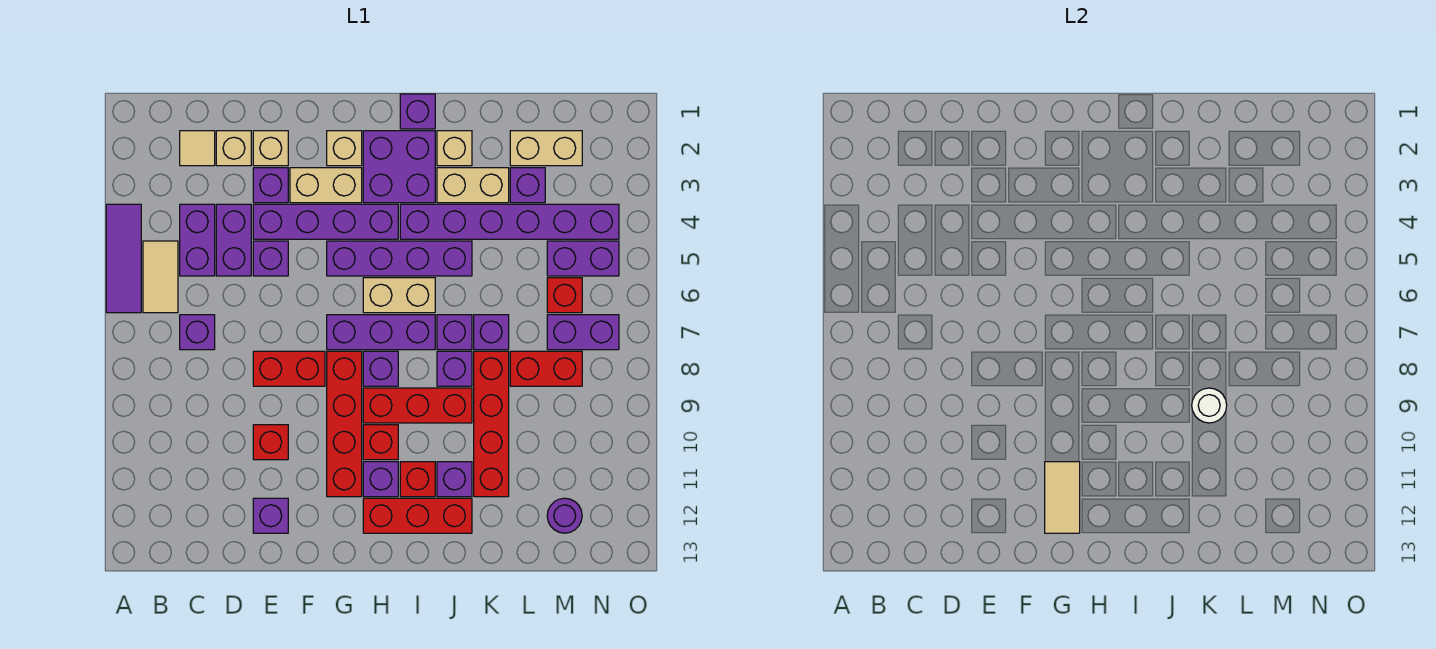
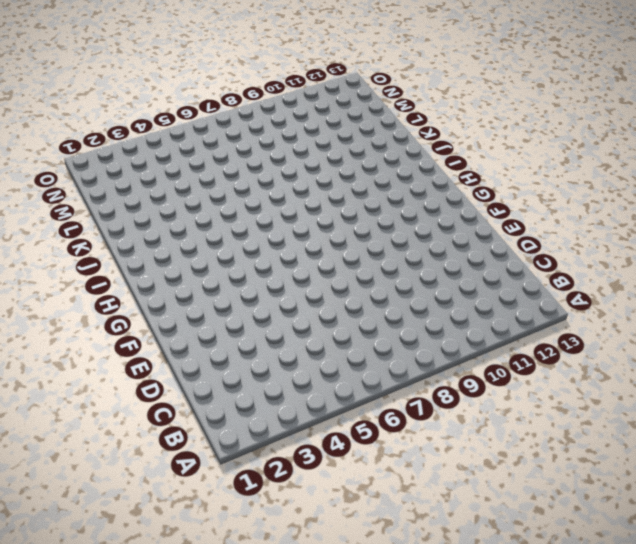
none -> purple tile A4:A6 level 1
none -> tan tile B5:B6 level 1
none -> tan tile C2 level 1
none -> purple brick C4:C5 level 1

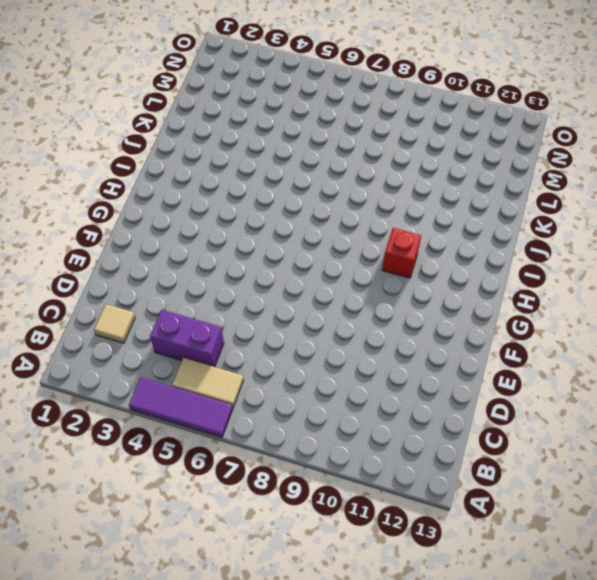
none -> purple brick C7 level 1
none -> tan brick D2 level 1
none -> purple brick D4:D5 level 1
none -> tan brick E2 level 1

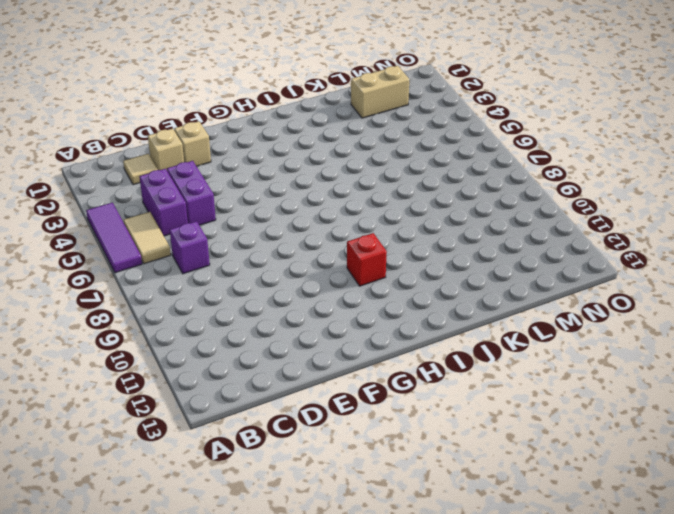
none -> purple brick E3 level 1
none -> purple brick E4:H4 level 1
none -> purple brick E5 level 1
none -> red brick E8:F8 level 1

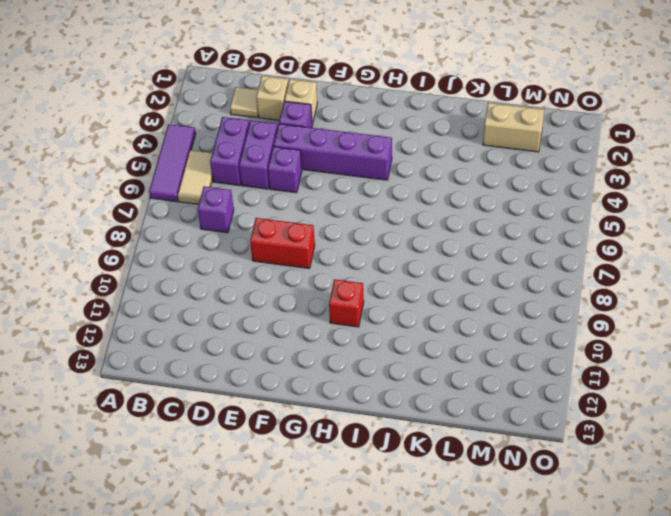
none -> red brick E10 level 1
none -> purple brick E12 level 1
none -> tan brick F3:G3 level 1
none -> tan brick G2 level 1

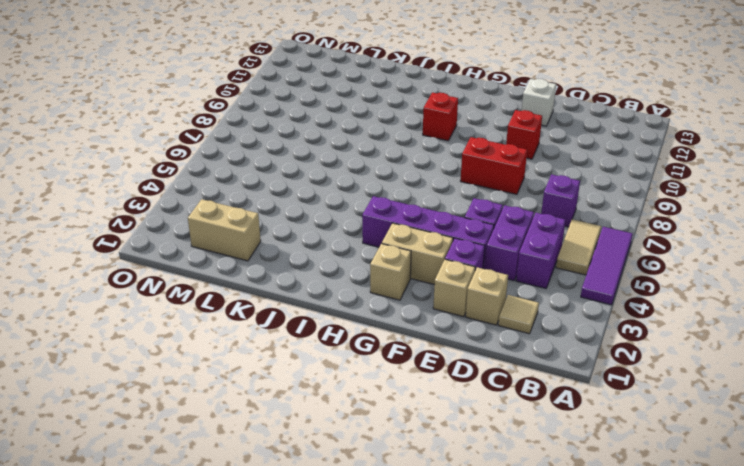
white brick E12 level 1 -> purple brick E12 level 1
none -> purple brick G5:J5 level 1
none -> purple brick G7:I7 level 1
none -> red brick G8:G11 level 1
none -> purple brick H2:I3 level 1

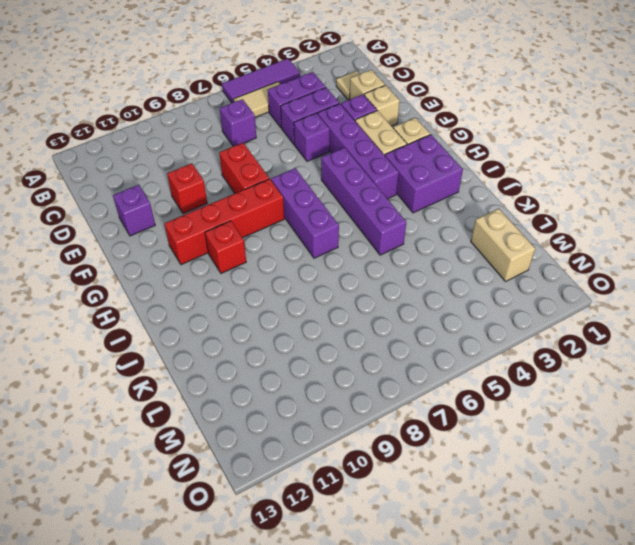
none -> tan brick H6:I6 level 1
none -> purple brick H8 level 1
none -> red brick H9:J9 level 1
none -> purple brick H11 level 1

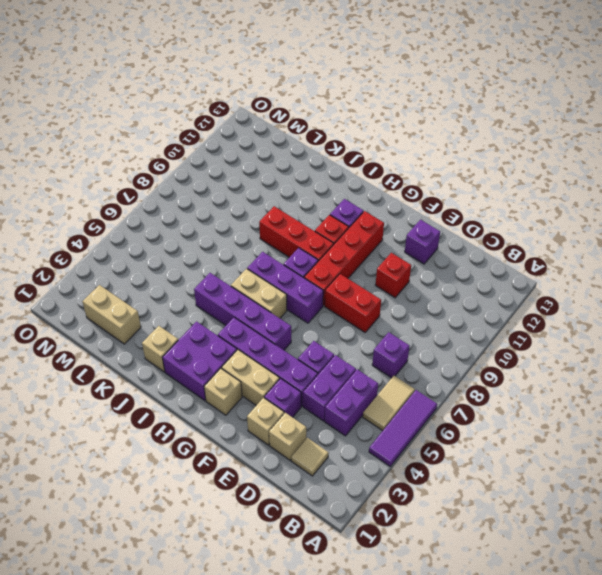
none -> red brick H12:J12 level 1
none -> purple brick I1 level 1
none -> purple brick I4:N4 level 1
none -> red brick I11 level 1

